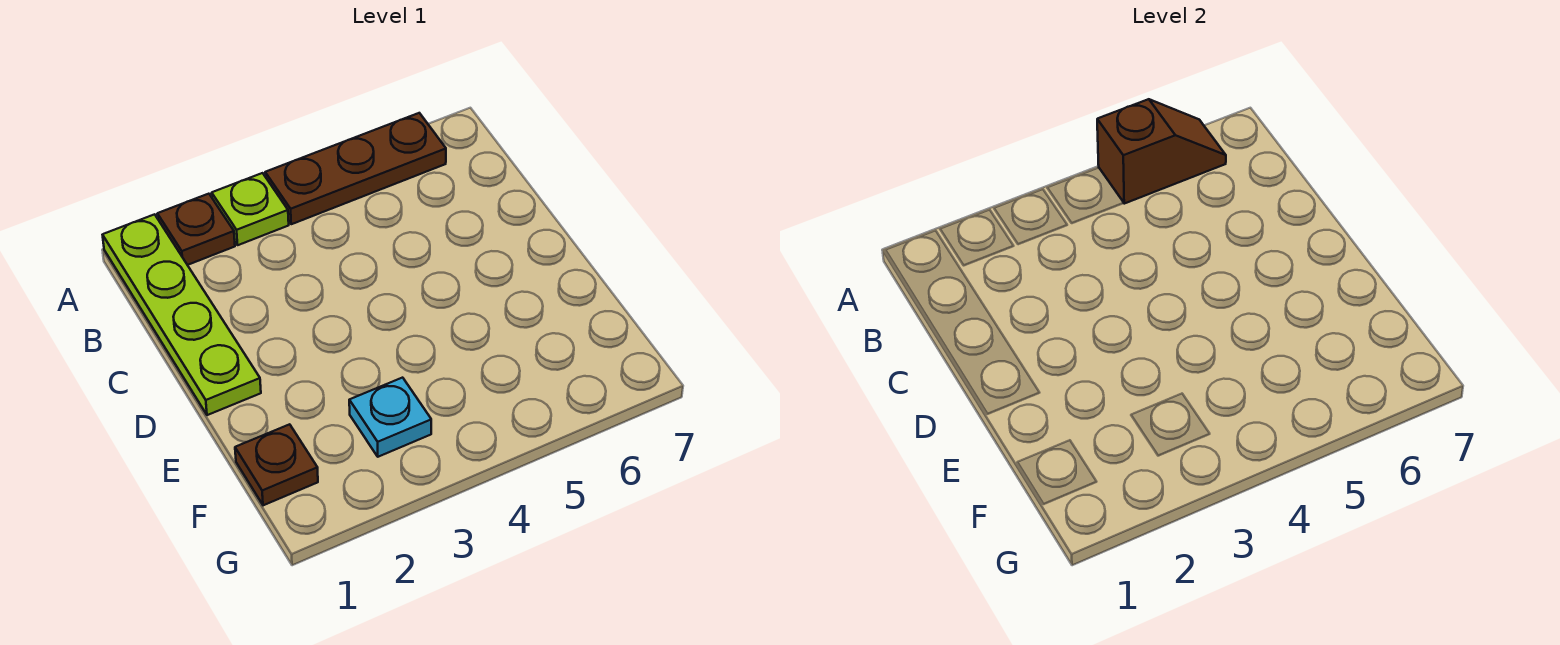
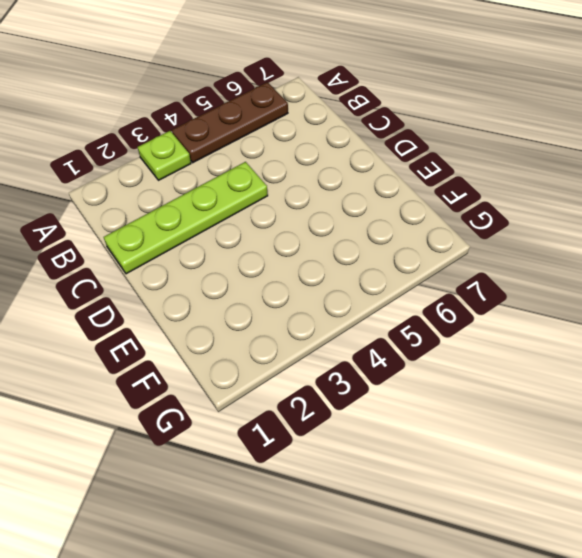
lime plate C1:C4 level 1 -> lime plate A1:D1 level 1
none -> brown plate A2 level 1
none -> brown plate F1 level 1

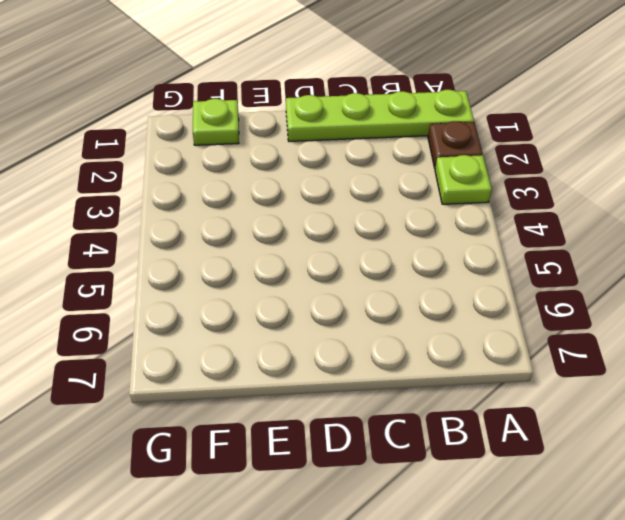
lime plate F1 level 1 -> brown plate F1 level 1
none -> brown plate A4:A6 level 1
none -> cyan plate F3 level 1

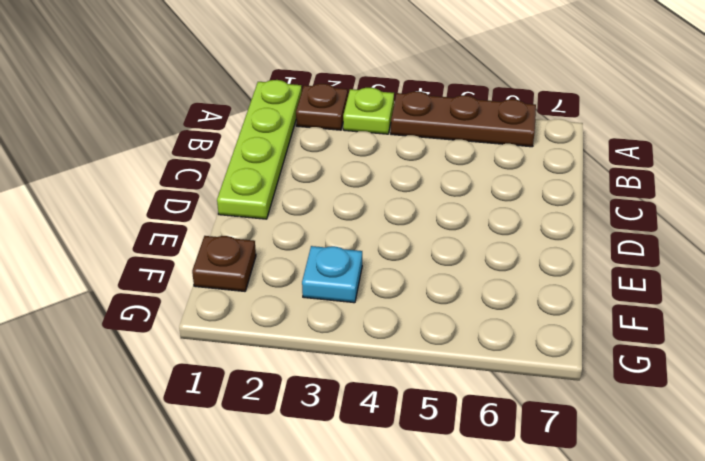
none -> brown slope A5:A6 level 2 top 5

